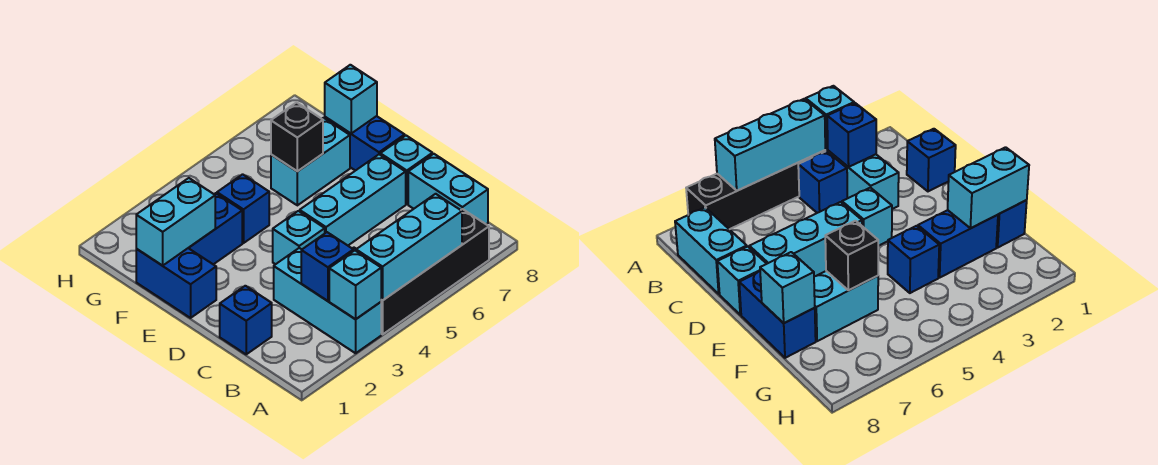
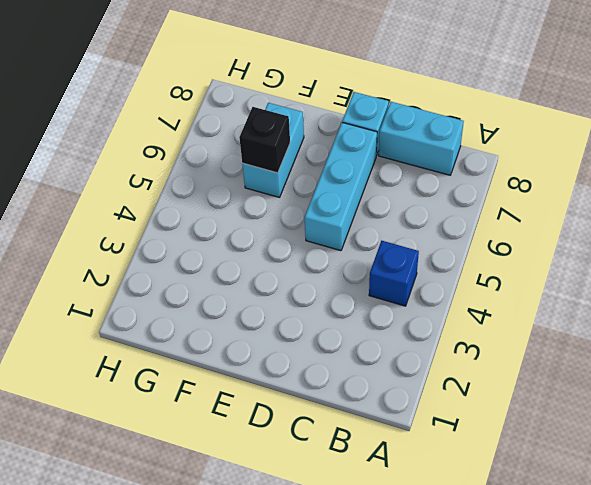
none -> cyan brick A3:C3 level 1
none -> black brick A4:A7 level 1
none -> blue brick C1 level 1

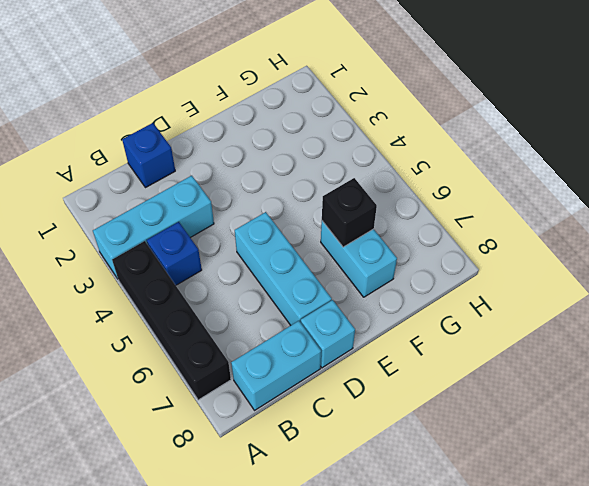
none -> cyan brick D4 level 1
none -> blue brick E1:F1 level 1
none -> blue brick E8:F8 level 1

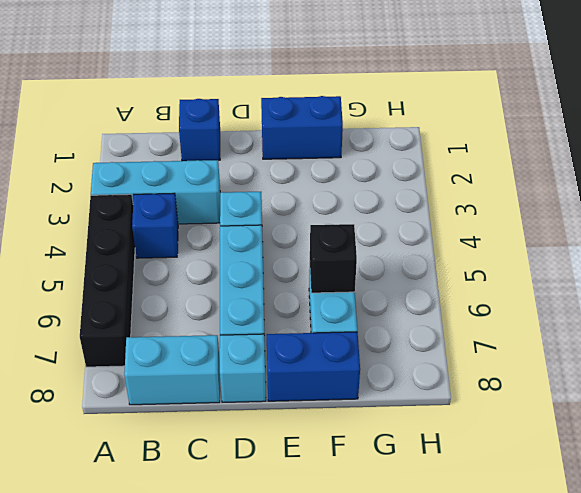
none -> blue brick F2:F3 level 1
none -> blue brick F4 level 1
none -> cyan brick A3 level 2

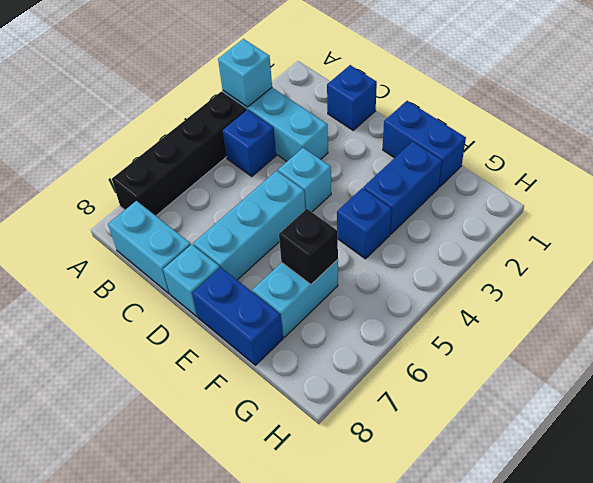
none -> cyan brick A4:A6 level 2
none -> blue brick B3 level 2
none -> cyan brick F1:F2 level 2

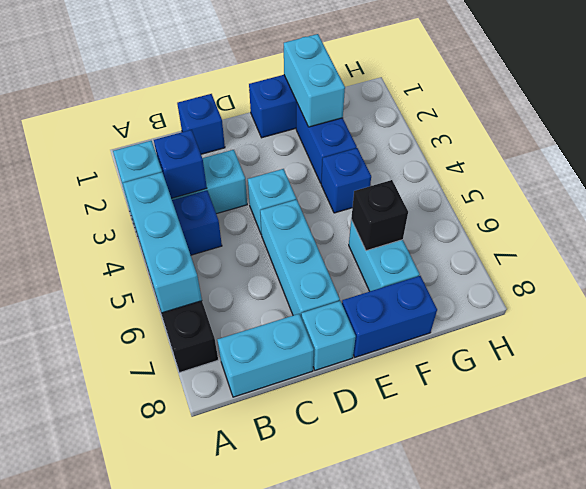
none -> cyan brick F8 level 2

